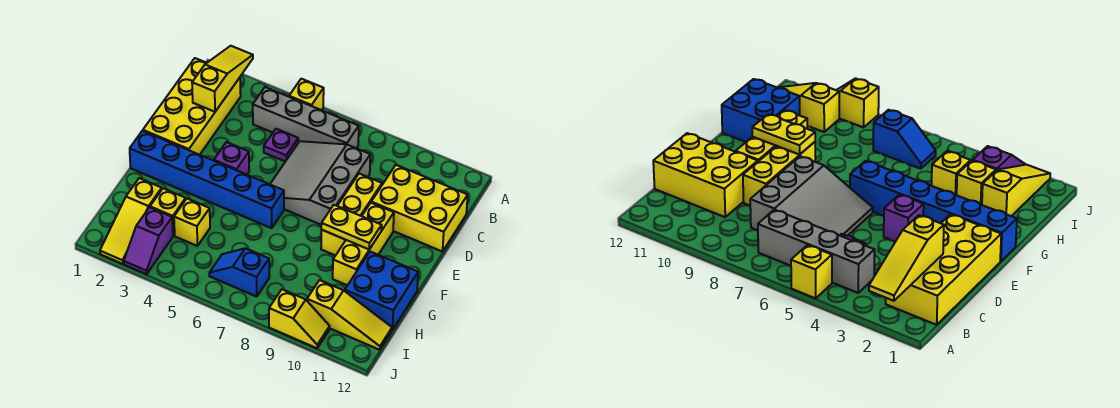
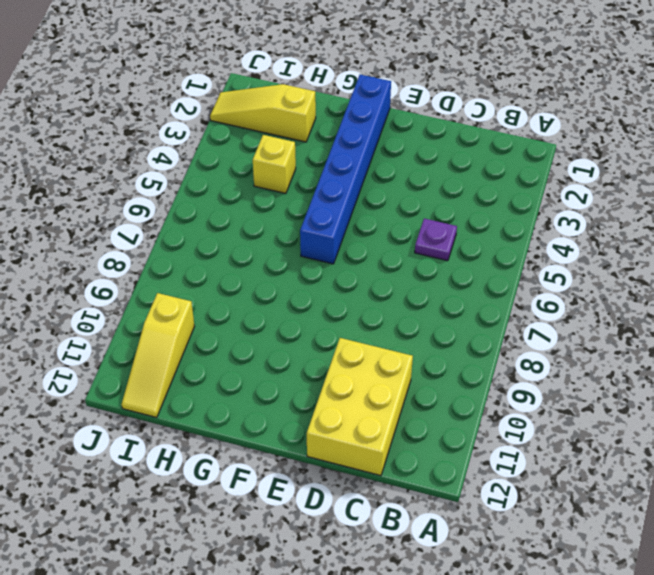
none -> yellow brick A5 level 1
none -> yellow brick B1:E2 level 1
none -> grey brick B4:B7 level 1

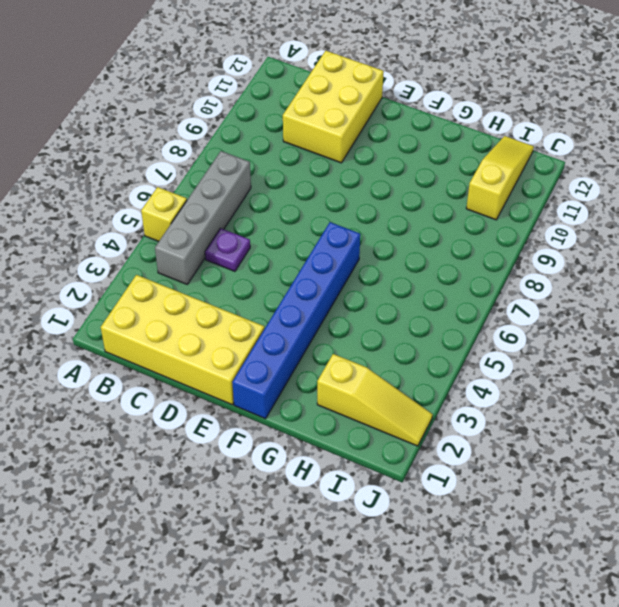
none -> grey slope C6:E8 level 1 top 8
none -> yellow brick D9:F9 level 1
none -> purple brick E4 level 1

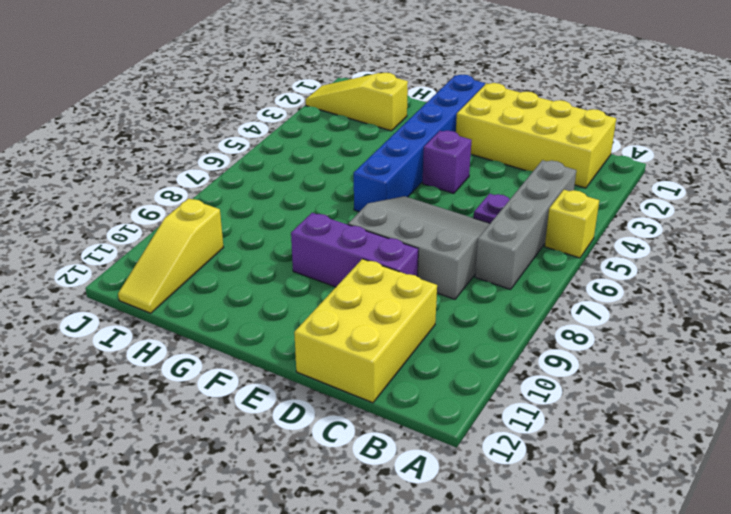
purple brick D9:F9 level 1 -> yellow brick D9:F9 level 1
none -> yellow brick E10:G10 level 1
none -> blue brick G11:H12 level 1
none -> yellow brick H3 level 1

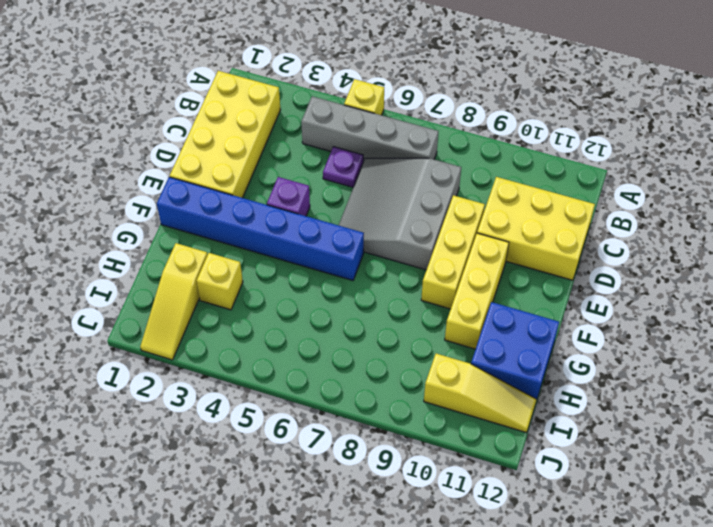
none -> yellow brick H4 level 1
none -> purple slope I3:J3 level 1 top I
none -> blue slope I6:I7 level 1 top 7

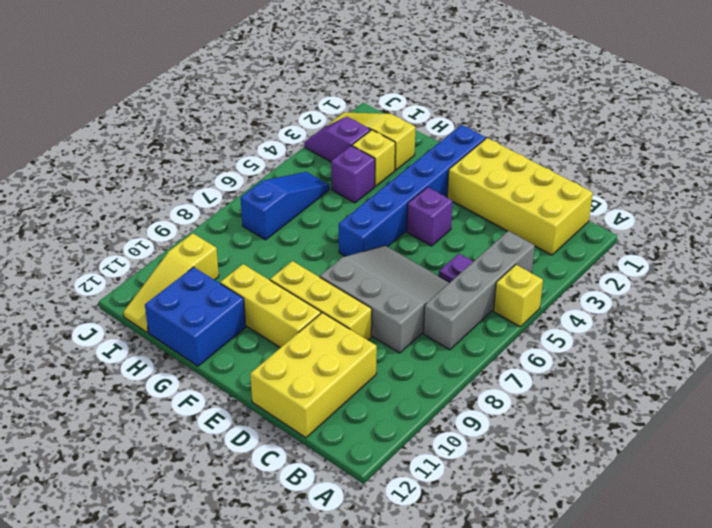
purple brick H4 level 1 -> yellow brick H4 level 1
blue slope I5:I7 level 1 top 7 -> blue slope I6:I7 level 1 top 7
none -> yellow slope J9:J10 level 1 top 9
none -> yellow slope A2:C2 level 2 top C
none -> yellow plate F9:F10 level 2

